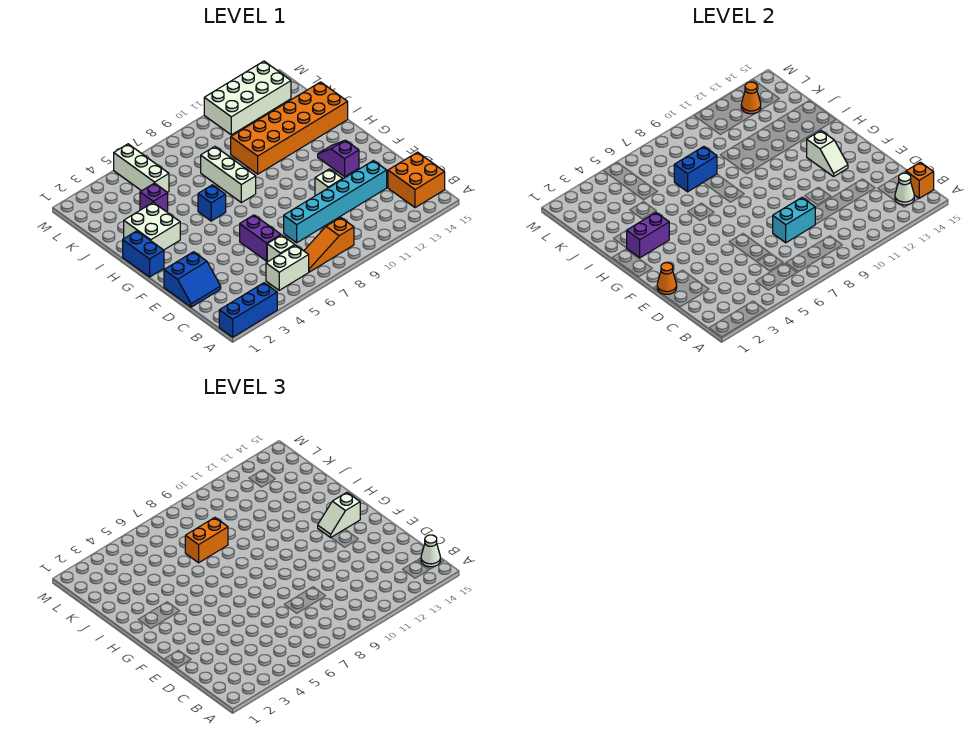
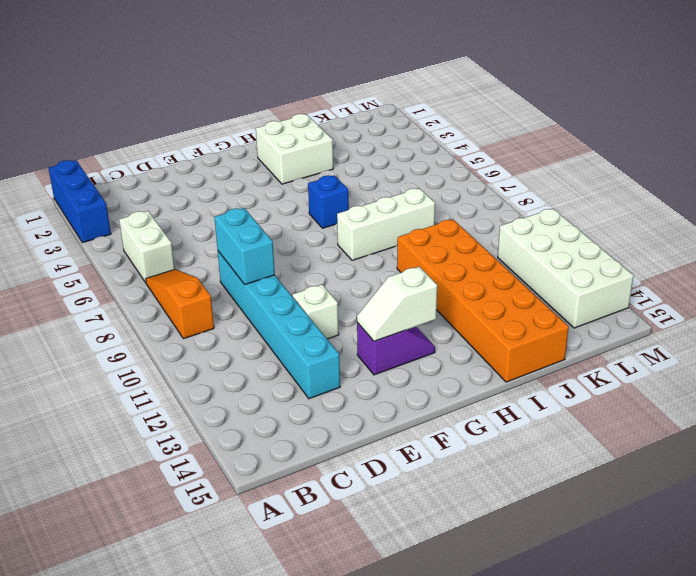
none -> orange brick B14:C15 level 1
none -> white brick C6 level 1
none -> blue slope D1:E2 level 1 top E

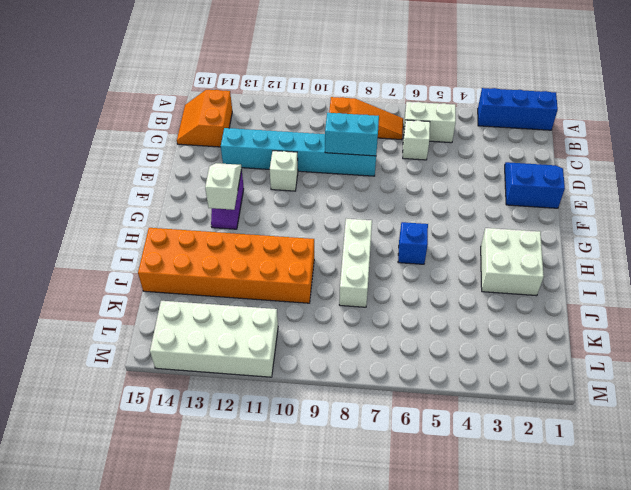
orange slope B14:C15 level 1 top 14 -> orange brick B14:C15 level 1
none -> purple brick D6:E6 level 1
none -> blue brick G1:H1 level 1
none -> purple brick J4 level 1

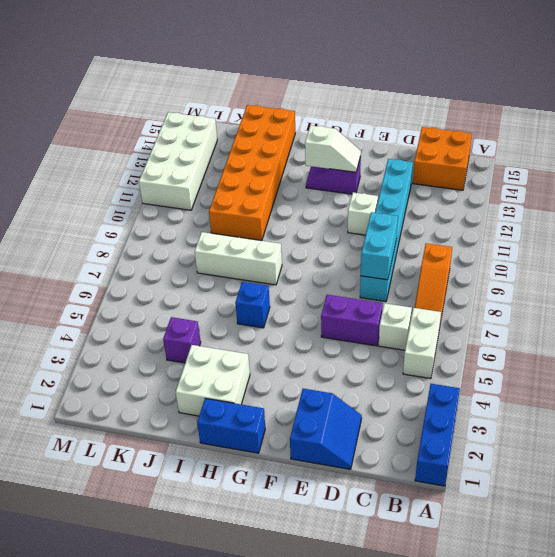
none -> white brick K5:M5 level 1
none -> white cone B14 level 2
none -> orange brick B15 level 2

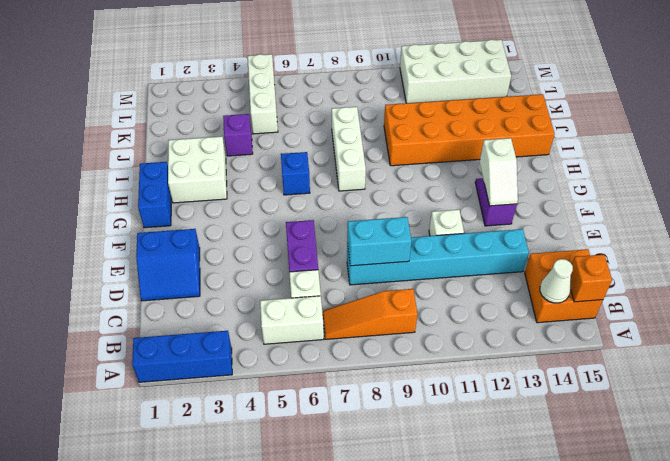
none -> orange cone E1 level 2
none -> purple brick H2:H3 level 2
none -> blue brick J7:J8 level 2

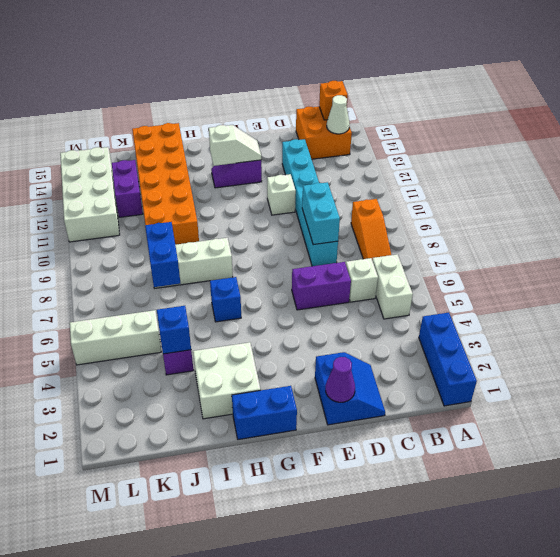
purple cone E1 level 2 -> orange cone E1 level 2
blue brick J4 level 2 -> none
purple brick K12:K13 level 1 -> purple brick H2:H3 level 2
none -> orange cone L13 level 2
none -> white cone B15 level 3
none -> white slope G13:G14 level 3 top 14

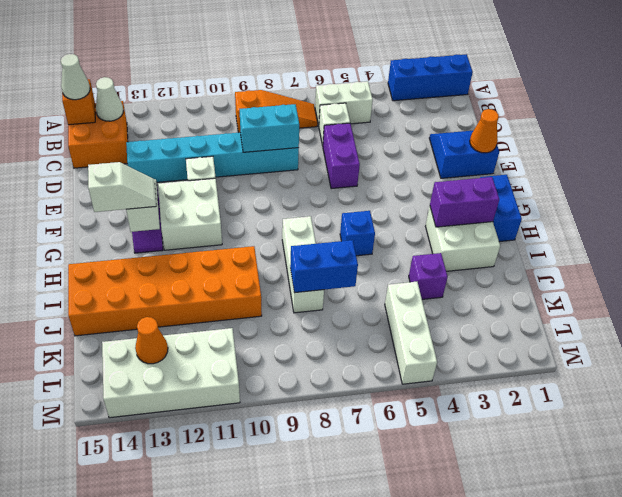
white brick F11:G12 level 1 -> none
none -> orange brick J7:J8 level 3

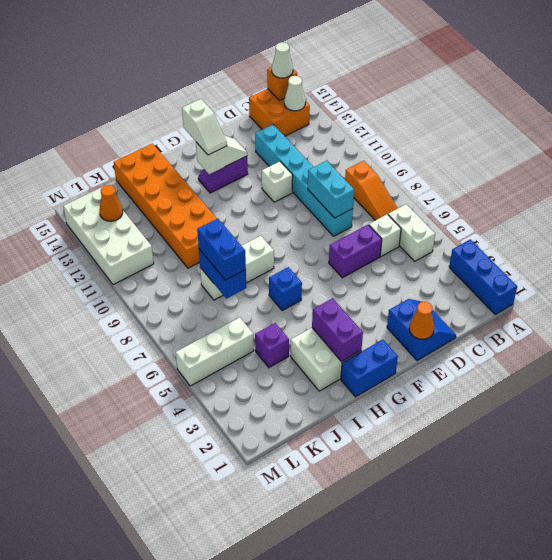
blue brick J7:J8 level 3 -> orange brick J7:J8 level 3

